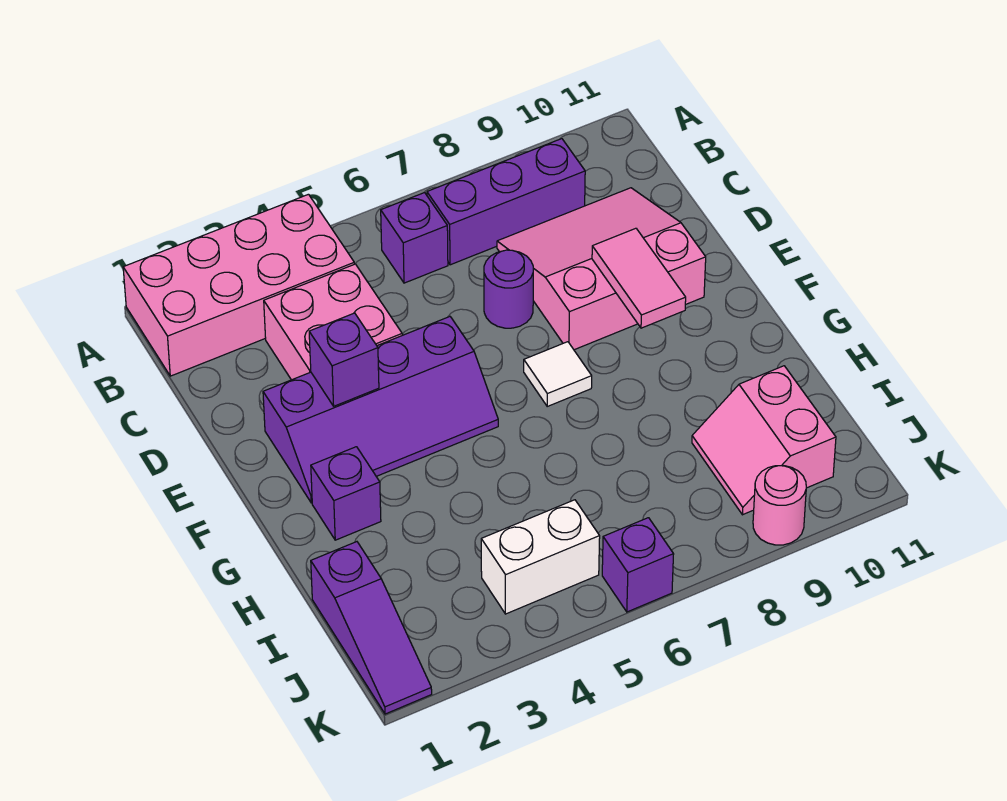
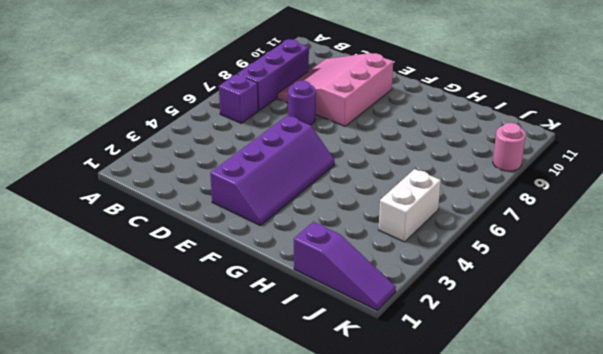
none -> pink brick A1:B4 level 1
none -> pink brick C3:D4 level 1
none -> white tile F7 level 1

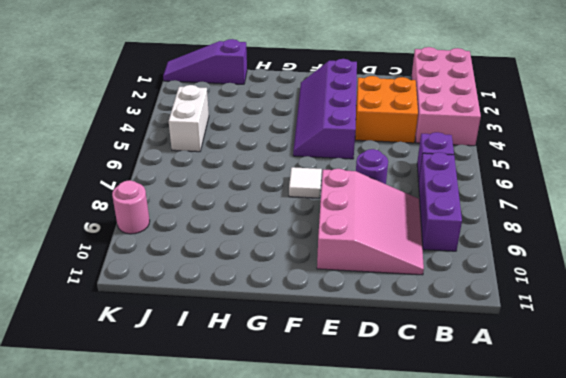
orange brick C3:D4 level 1 -> pink brick C3:D4 level 1
none -> purple brick G2 level 1
none -> pink slope I9:J10 level 1 top 10
none -> purple brick K6 level 1

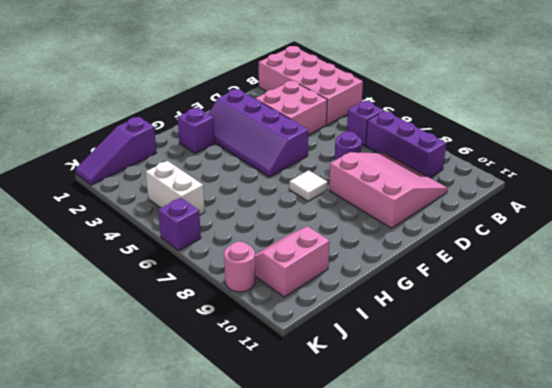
none -> purple brick E3 level 2
none -> pink tile E9:F9 level 2

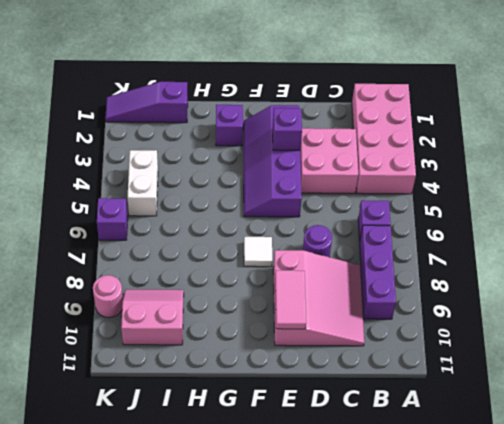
pink tile E9:E10 level 2 -> pink tile E9:F9 level 2

